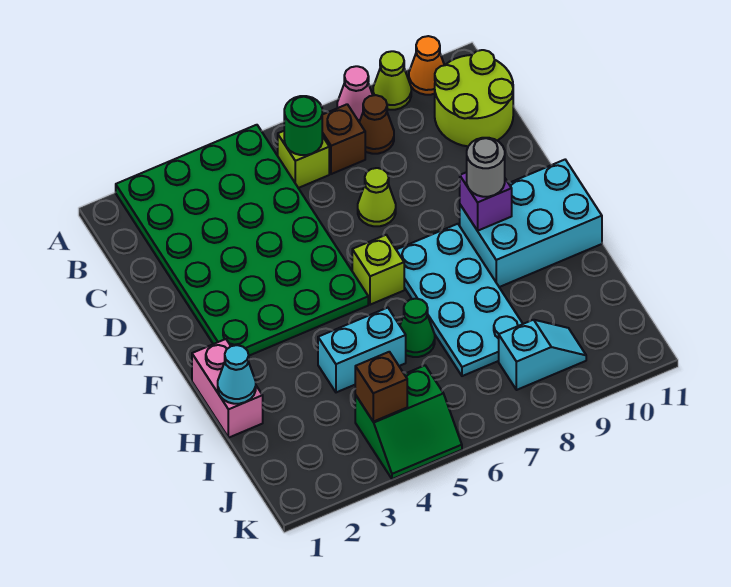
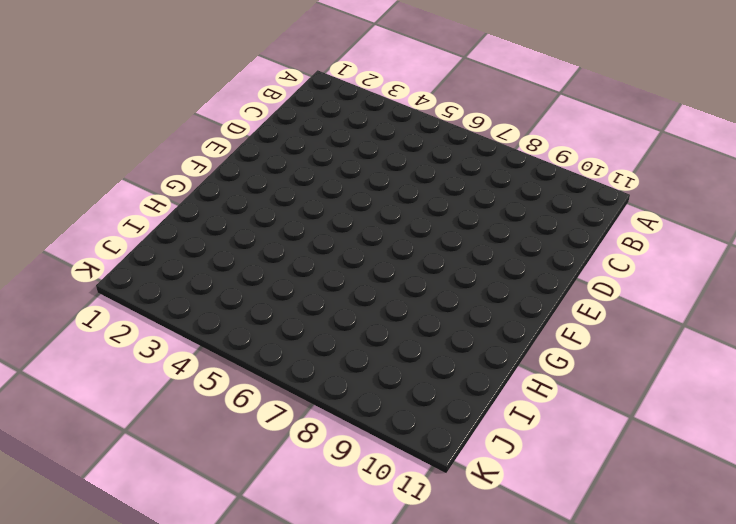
none -> green plate A2:F5 level 1
none -> pink cone A8 level 1
none -> lime cone A9 level 1

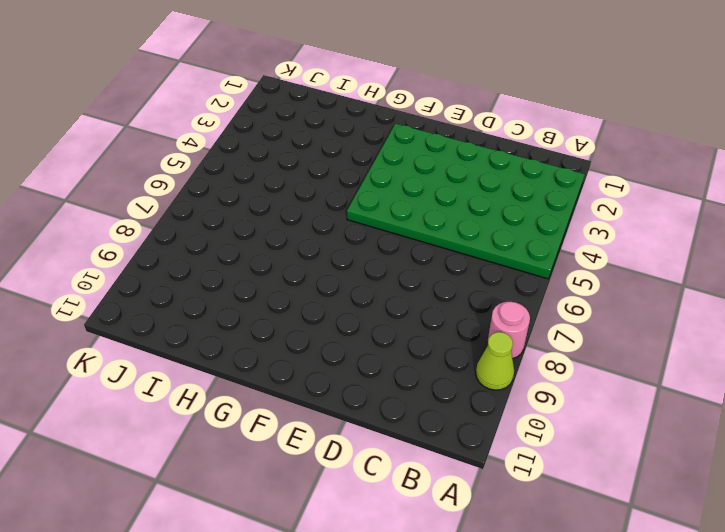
pink round brick A8 level 1 -> pink cone A8 level 1
none -> orange cone A10 level 1
none -> lime brick B6 level 1
none -> brown brick B7 level 1

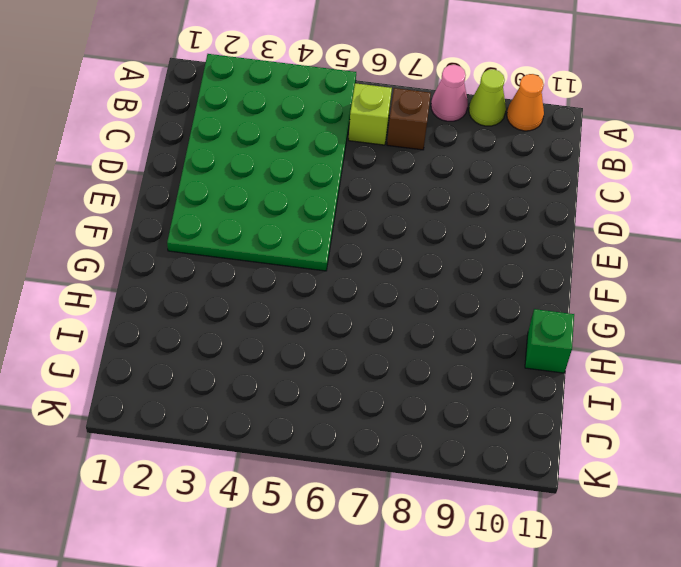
green brick H11 level 1 -> none
none -> brown cone B8 level 1
none -> lime round brick B10:C11 level 1
none -> lime cone D7 level 1

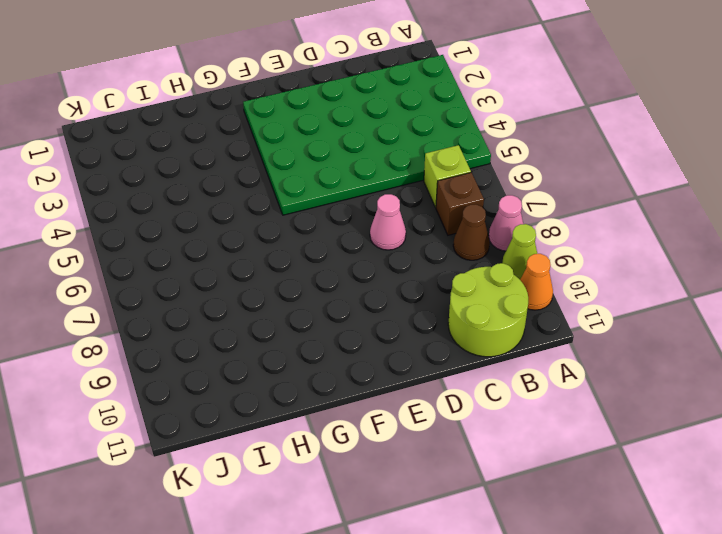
pink cone D7 level 1 -> lime cone D7 level 1
none -> lime brick F6 level 1
none -> cyan plate F7:I8 level 1
none -> cyan brick F9:G11 level 1

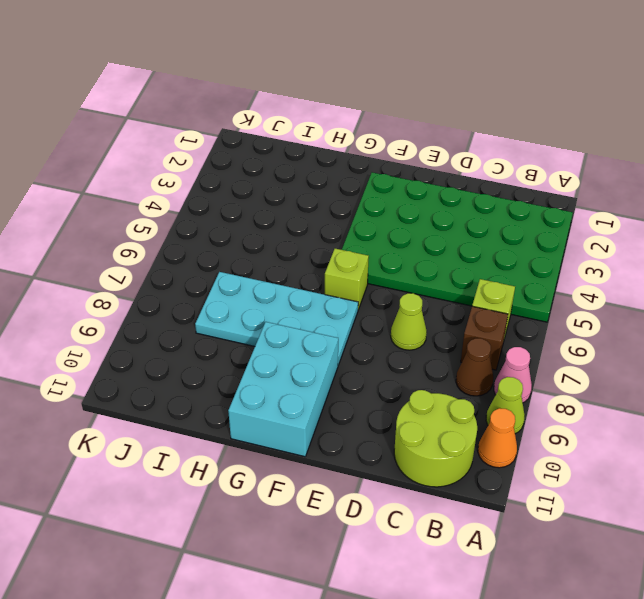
none -> pink brick G1:H1 level 1
none -> cyan brick H4:H5 level 1
none -> green cone H6 level 1

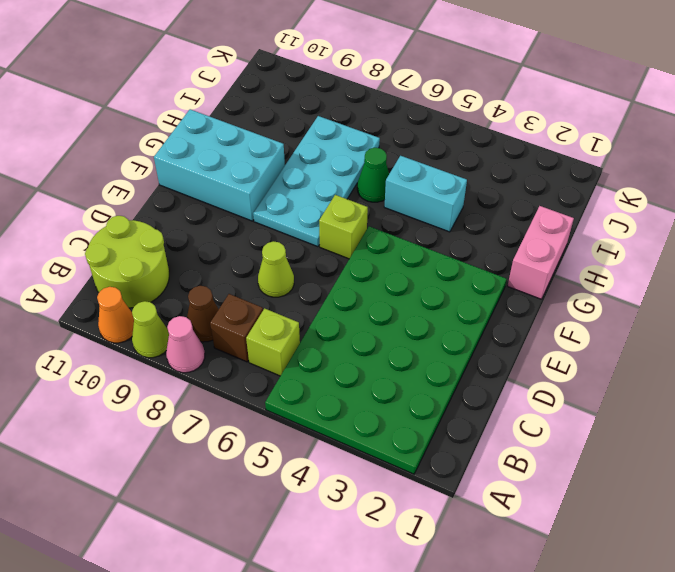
none -> green slope J4:K5 level 1 top J
none -> cyan slope J8:J9 level 1 top 8
none -> green round brick B6 level 2

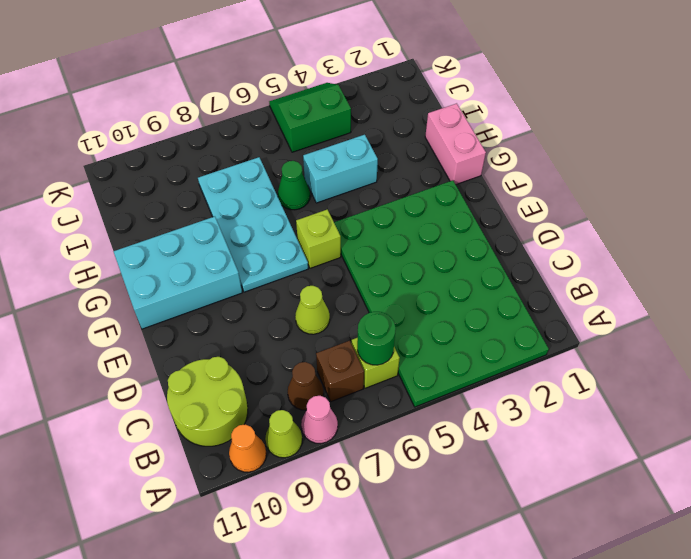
none -> cyan slope J8:J9 level 1 top 8
none -> purple brick F9 level 2
none -> cyan cone H1 level 2

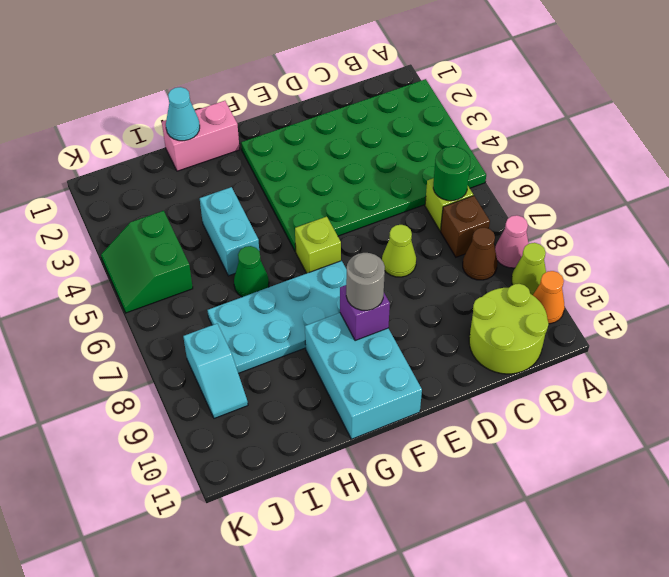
none -> brown brick J4 level 2

